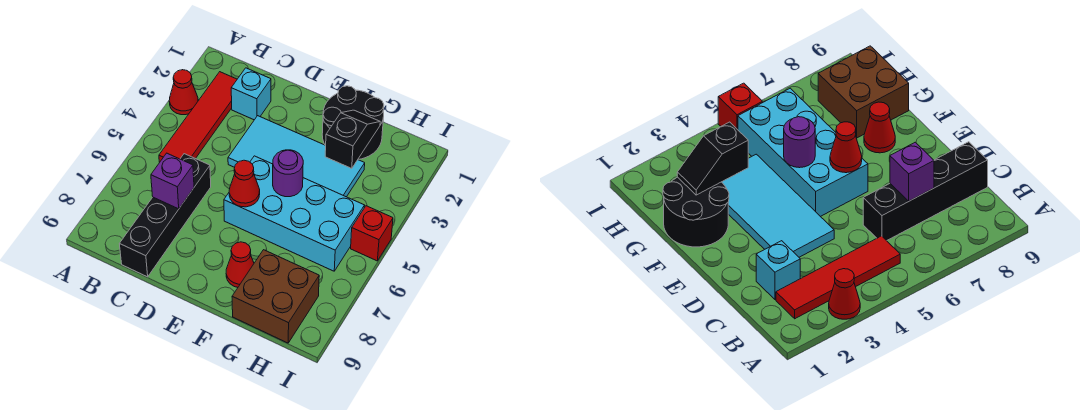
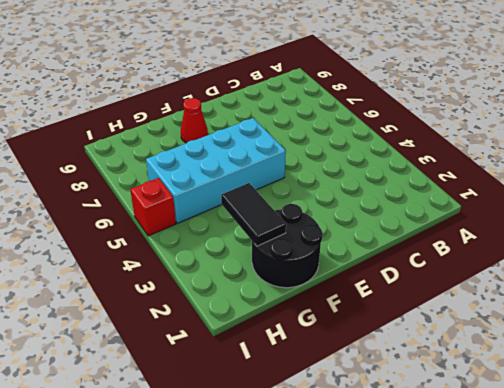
black tile G2:G3 level 2 -> black slope G2:G3 level 2 top 3
none -> red cone A3 level 1
none -> red tile B2:B5 level 1
none -> cyan brick C2 level 1

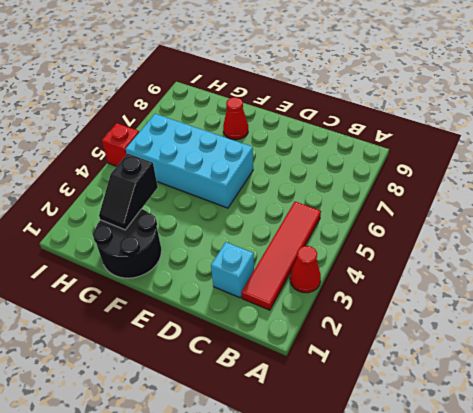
none -> black brick C6:C9 level 1
none -> cyan tile D3:G4 level 1
none -> brown brick G8:H9 level 1

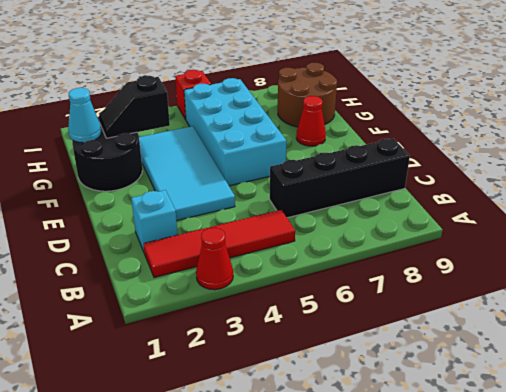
cyan cone G1 level 2 -> none
brown round brick G8:H9 level 1 -> brown brick G8:H9 level 1
none -> purple brick C7 level 2
none -> red cone E6 level 2
none -> purple round brick F5 level 2

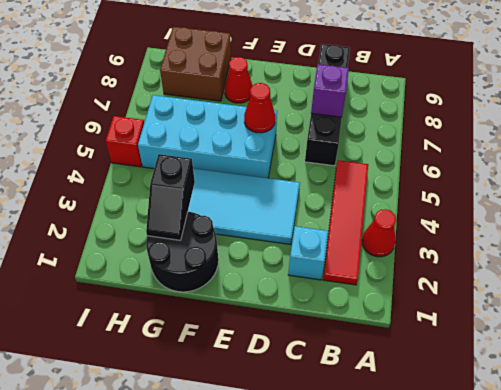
none -> purple round brick F5 level 2

